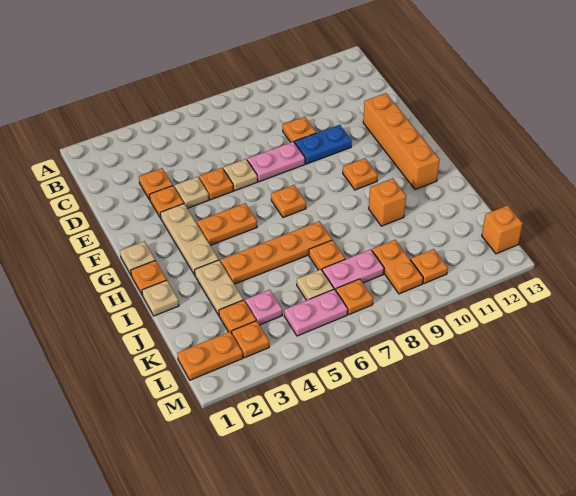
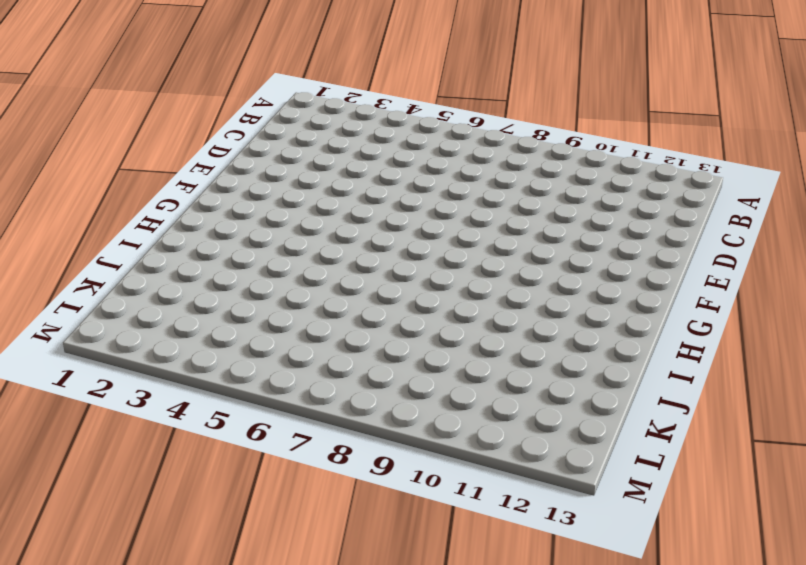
none -> orange plate D3 level 1
none -> orange plate D9 level 1
none -> orange plate E3 level 1
none -> tan plate E4 level 1

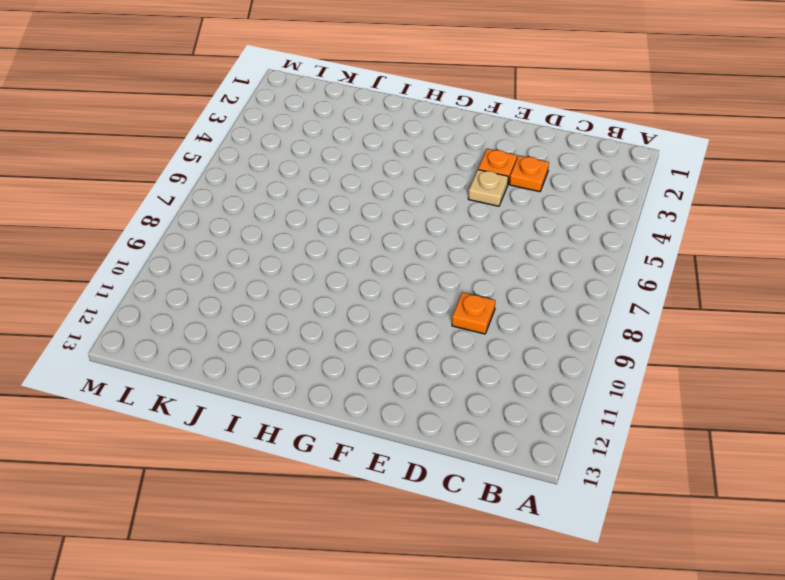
none -> orange plate E5 level 1
none -> tan plate E6 level 1
none -> pink plate E7:E8 level 1
none -> blue plate E9:E10 level 1

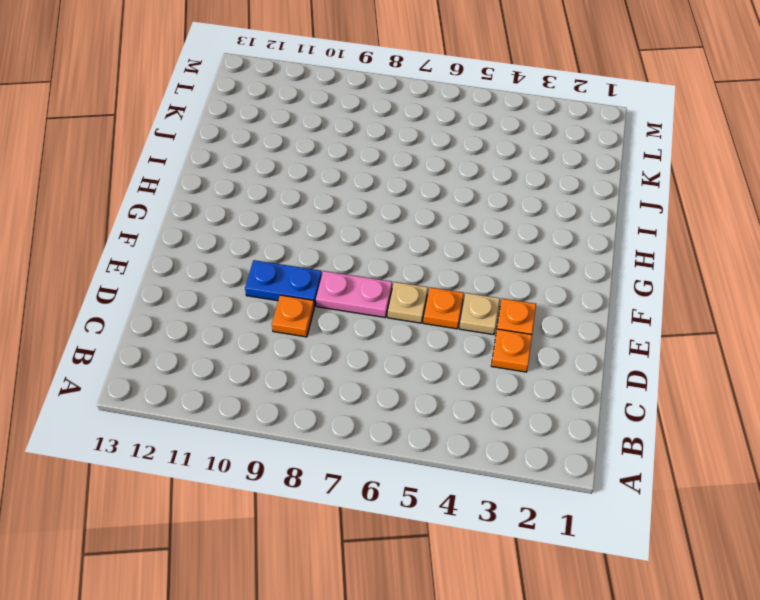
none -> orange brick E12:H12 level 1
none -> tan plate F3:H3 level 1
none -> tan plate G1 level 1
none -> orange plate G4:G5 level 1

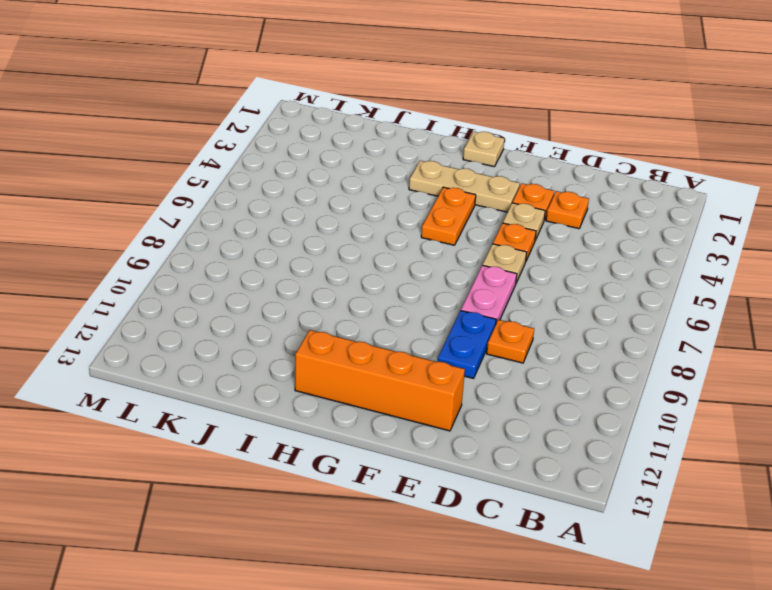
none -> orange plate G7 level 1
none -> orange plate G10 level 1
none -> orange plate H1 level 1
none -> tan plate I1 level 1

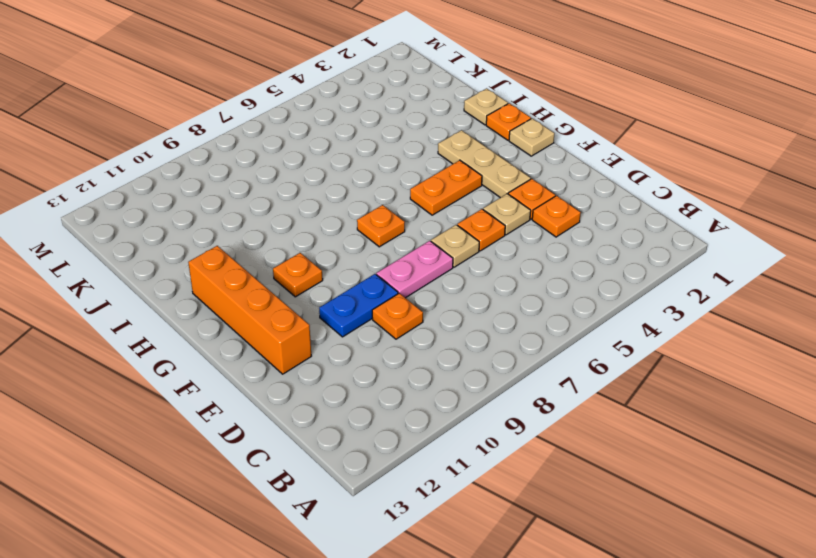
none -> tan plate I3:J3 level 1
none -> orange plate I4:I7 level 1
none -> orange brick I10 level 1
none -> orange plate J7 level 1

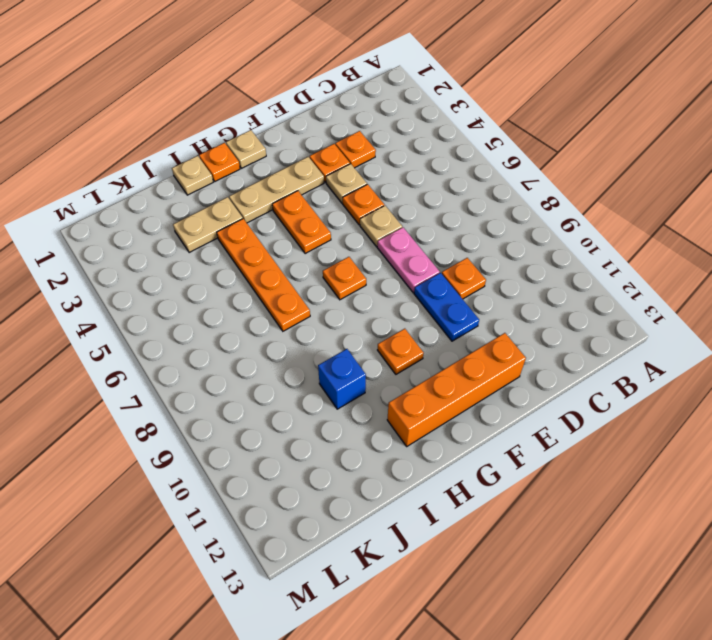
blue brick I10 level 1 -> orange brick I10 level 1
none -> orange plate J7 level 1
none -> orange plate K3 level 1
none -> pink plate K4 level 1
none -> tan plate K6 level 1

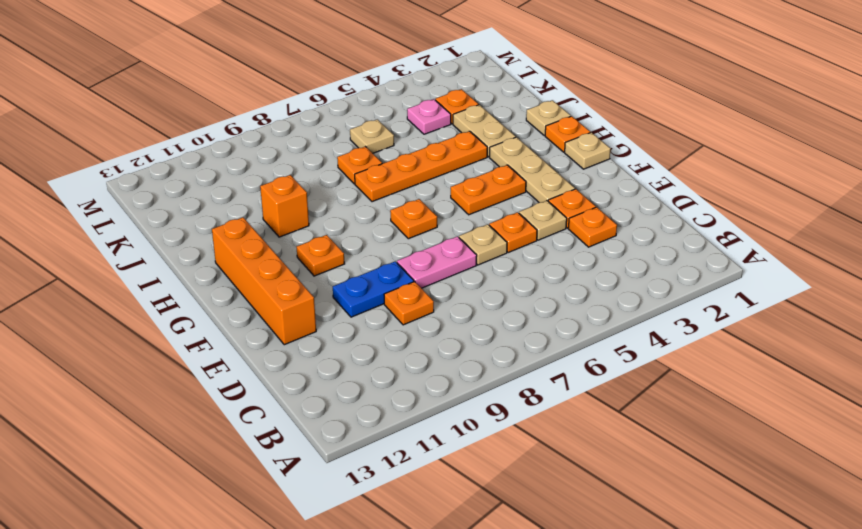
none -> pink plate K7:K8 level 1
none -> orange plate K9:L9 level 1
none -> orange plate L1:L2 level 1
none -> orange plate L3 level 1

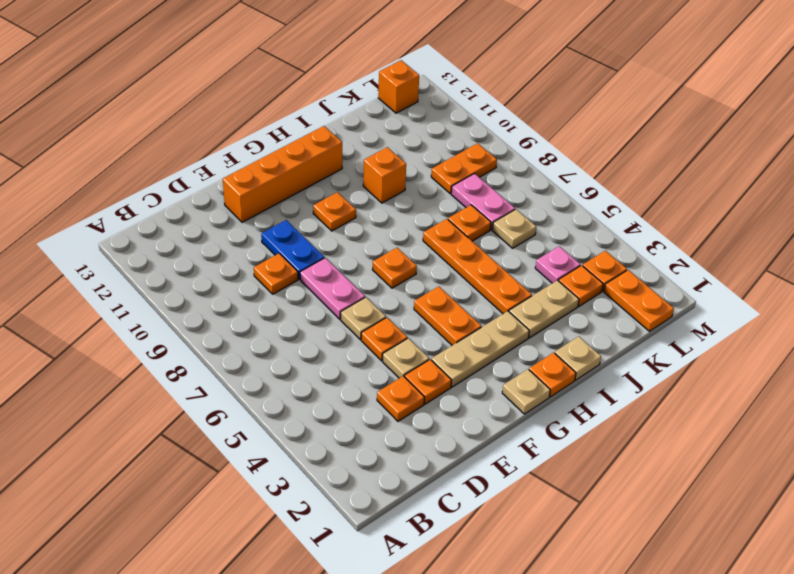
none -> pink plate L5:L6 level 1
none -> orange plate L7 level 1
none -> orange plate L10 level 1

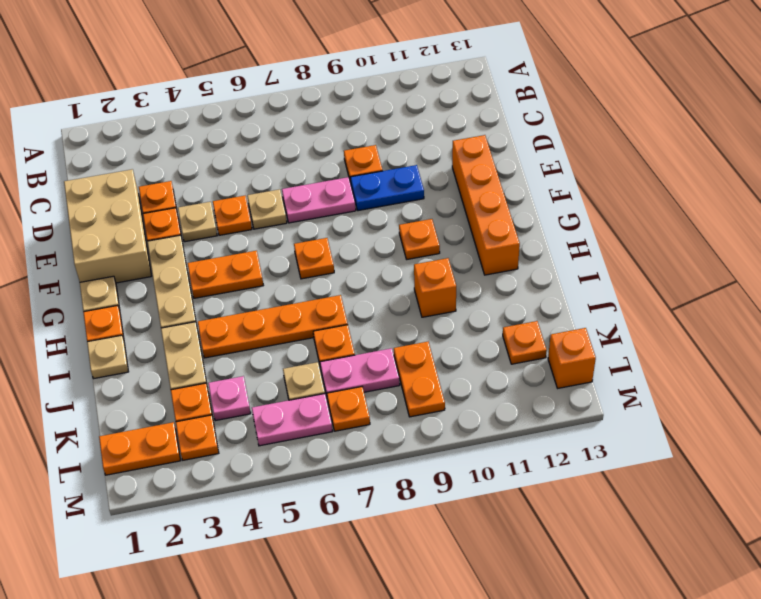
tan brick D1:F2 level 1 -> none
orange plate K12 level 1 -> orange plate L10 level 1

